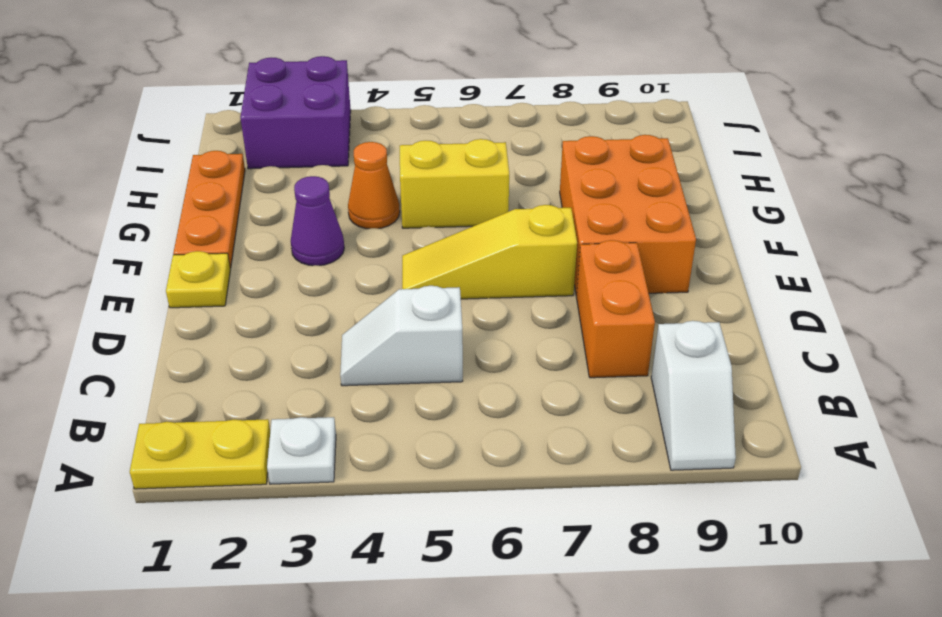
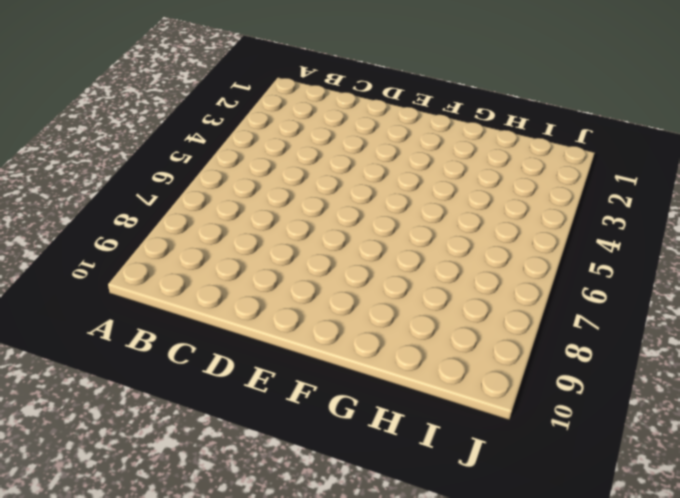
none -> yellow plate A1:A2 level 1
none -> white plate A3 level 1
none -> white slope A9:B9 level 1 top B

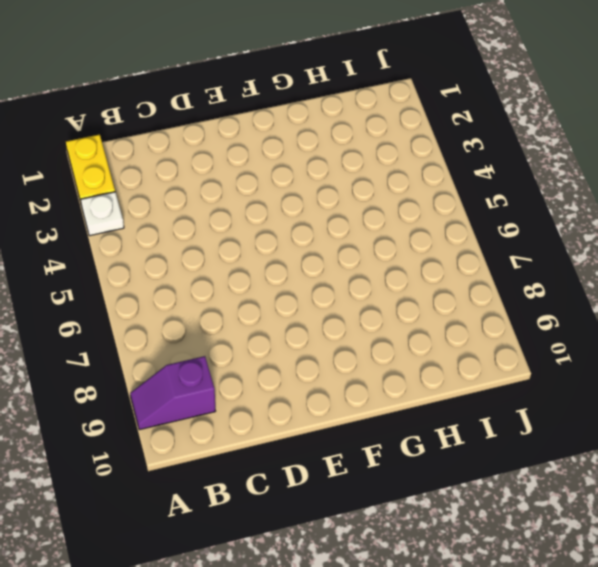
purple slope A9:B9 level 1 top B -> white slope A9:B9 level 1 top B
none -> white slope C4:C5 level 1 top 5
none -> orange brick C8:D8 level 1
none -> yellow plate E1 level 1

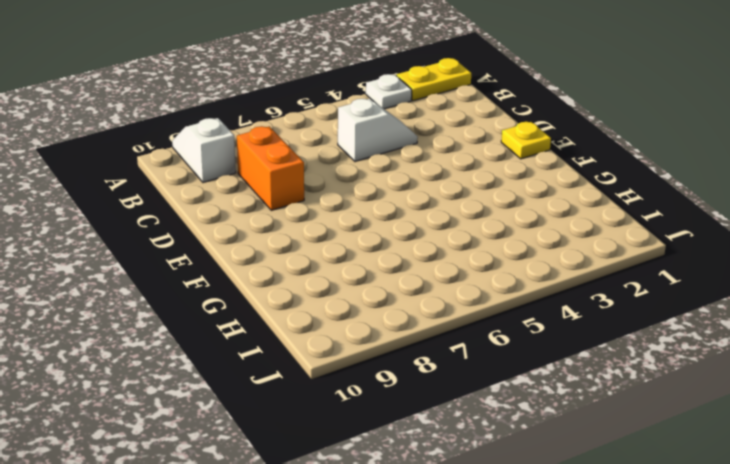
none -> yellow slope E5:E7 level 1 top 7
none -> orange brick E8:G9 level 1
none -> orange plate F1:H1 level 1

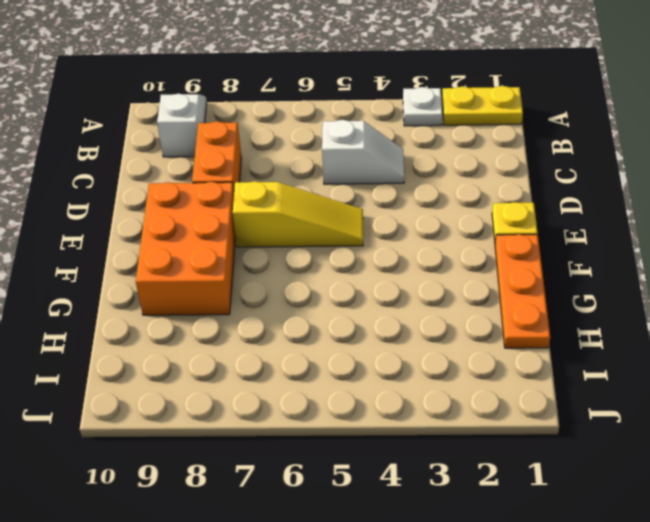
none -> purple cone F3 level 1
none -> orange cone G4 level 1
none -> yellow brick G5:G6 level 1

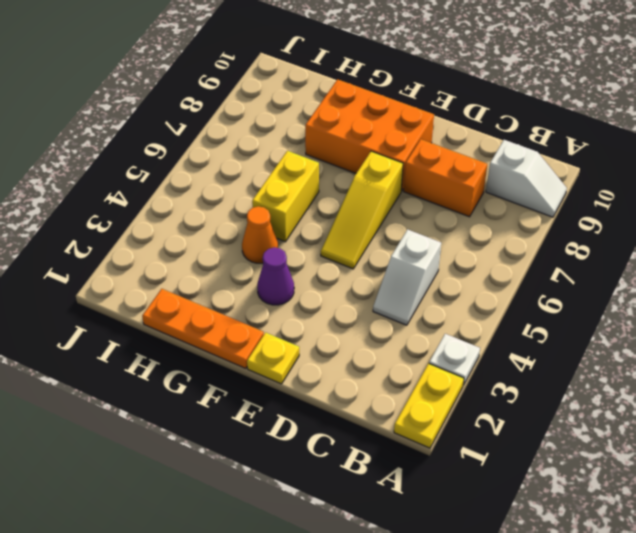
none -> purple brick I2:J3 level 1

